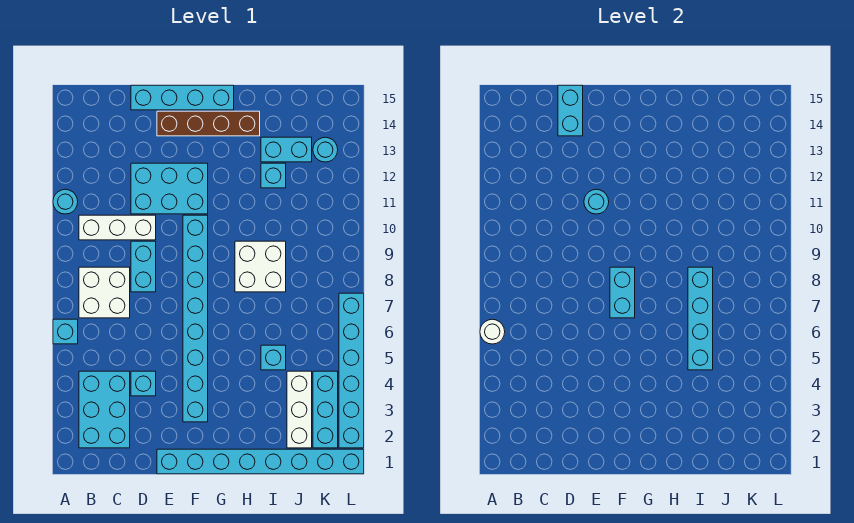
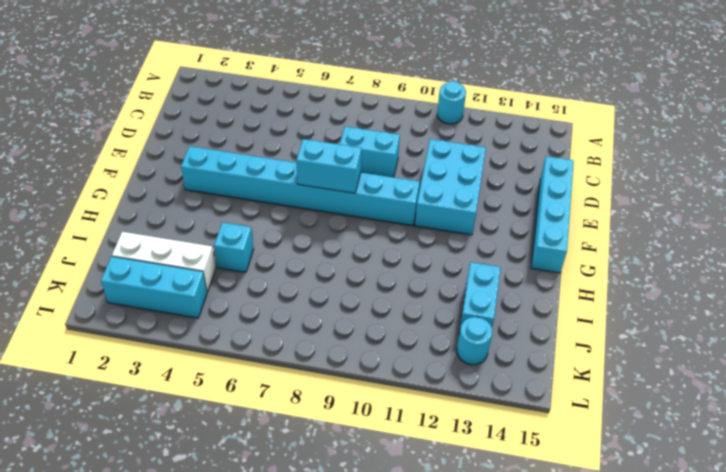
none -> cyan brick A6 level 1
none -> cyan brick B2:C4 level 1
none -> white brick B7:C8 level 1

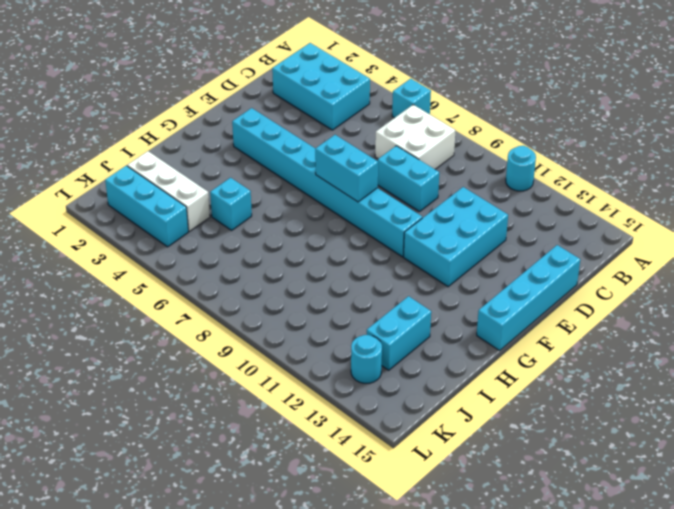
none -> white brick B10:D10 level 1
none -> cyan brick D4 level 1
none -> cyan brick E1:L1 level 1

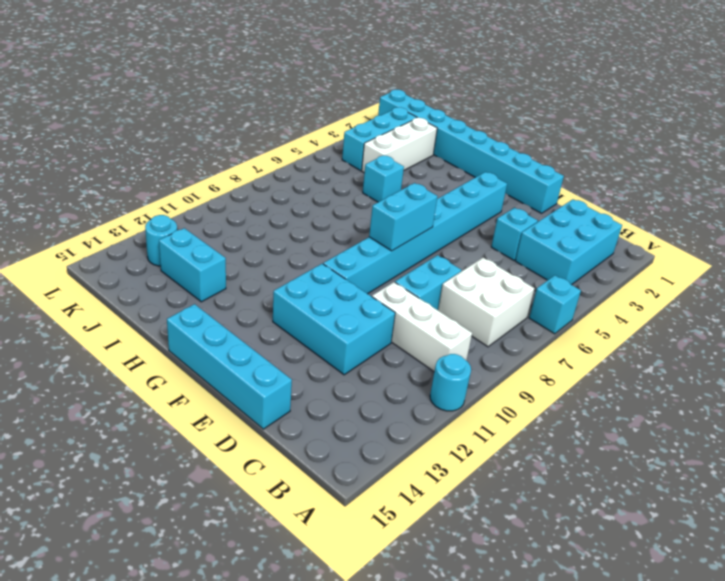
none -> brown brick E14:H14 level 1
none -> white brick H8:I9 level 1
none -> cyan brick I12 level 1

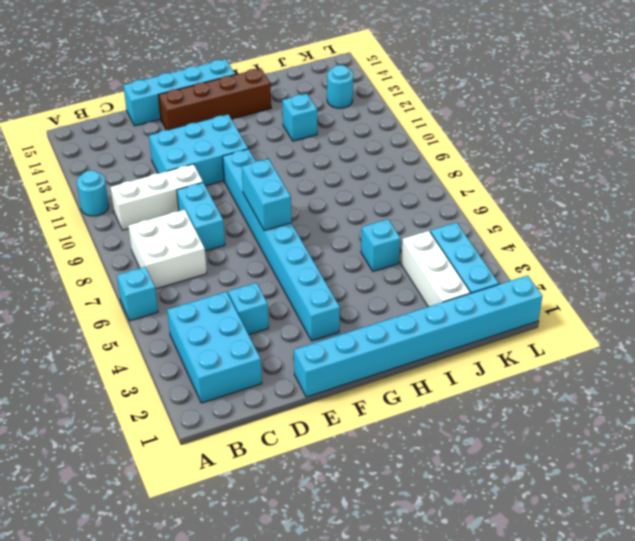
none -> white brick H8:I9 level 1
none -> cyan brick I13:J13 level 1
none -> cyan brick L2:L7 level 1

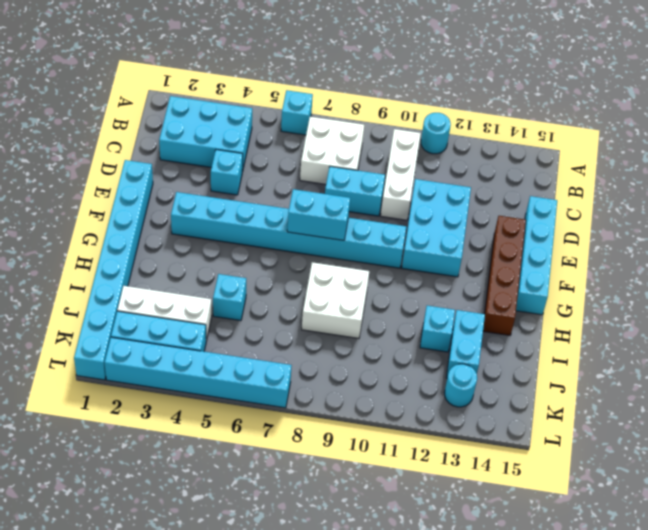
none -> white round brick A6 level 2
none -> cyan brick D14:D15 level 2
none -> cyan round brick E11 level 2

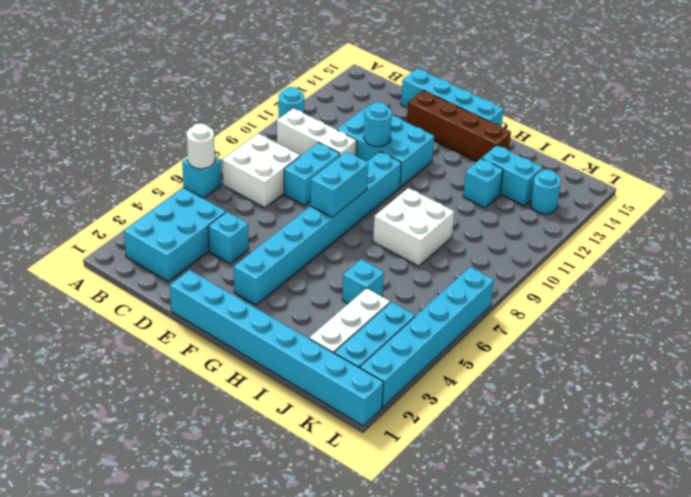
none -> cyan brick D14:D15 level 2
none -> cyan brick I5:I8 level 2

